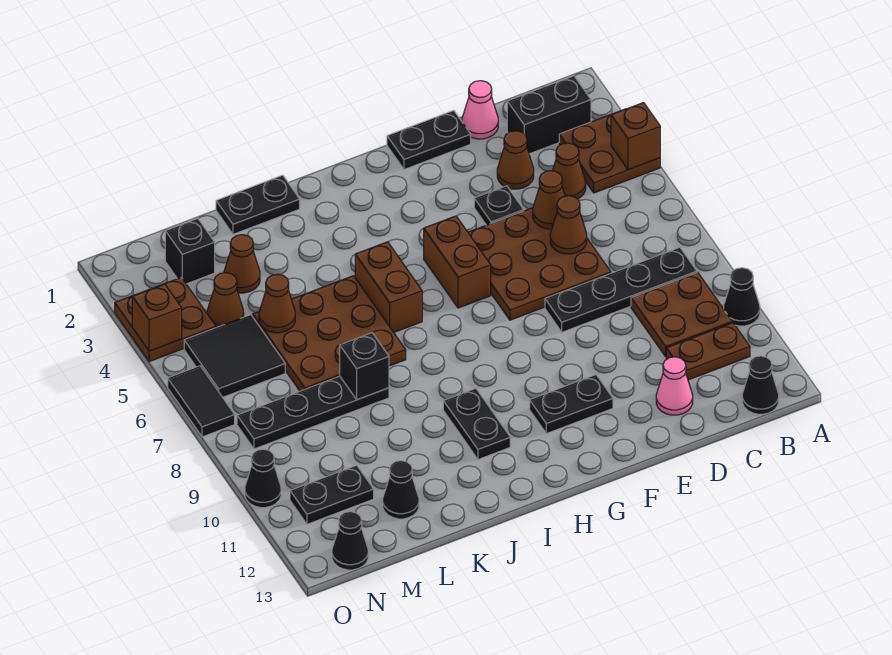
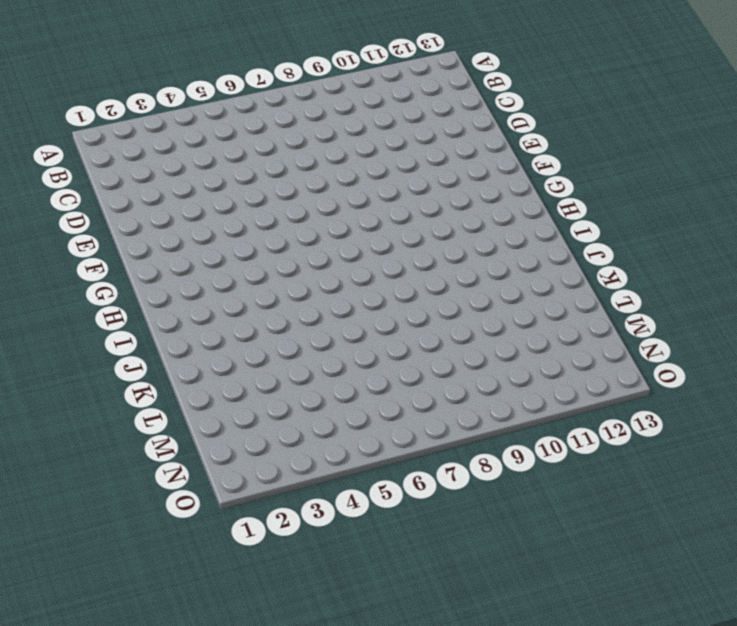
none -> brown plate A3:B4 level 1
none -> black cone A10 level 1
none -> black brick B2:C2 level 1
none -> black plate B8:E8 level 1

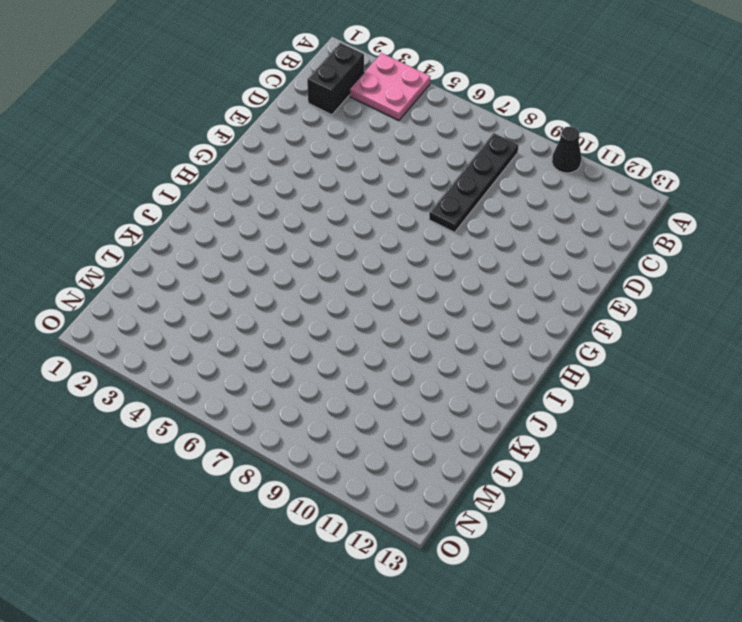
pink plate A3:B4 level 1 -> brown plate A3:B4 level 1
none -> brown plate B9:C10 level 1
none -> brown plate B11:C11 level 1
none -> black cone B13 level 1
none -> brown cone C4 level 1

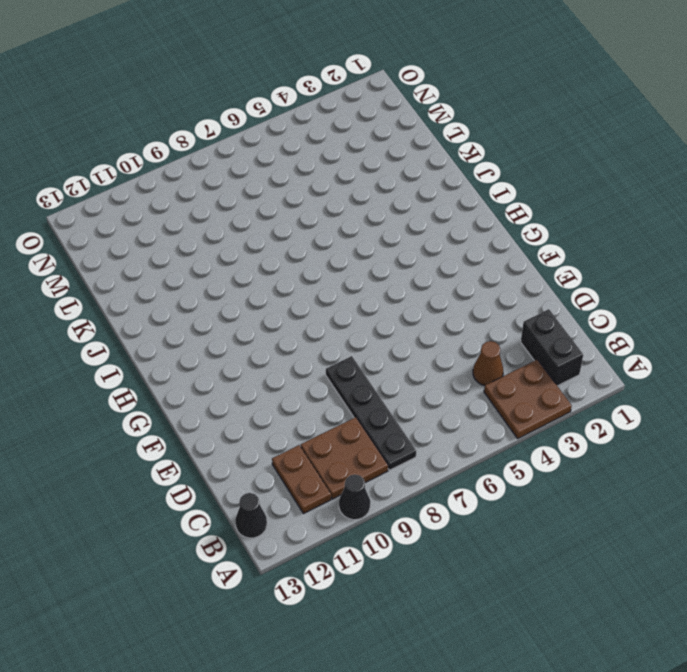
none -> pink cone D1 level 1
none -> brown cone D3 level 1
none -> brown plate D5:F7 level 1
none -> pink cone D12 level 1

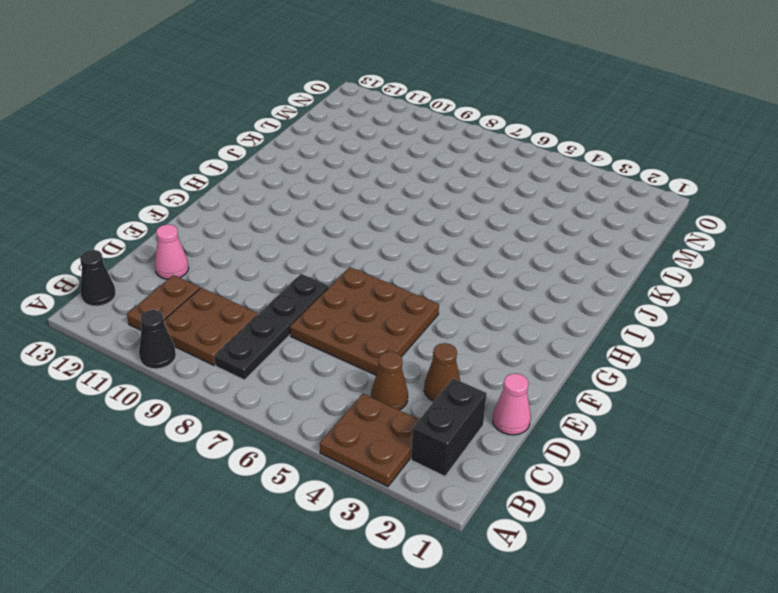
none -> black plate E1:F1 level 1
none -> black plate E4 level 1
none -> black plate F11:G11 level 1
none -> brown brick G5:G6 level 1

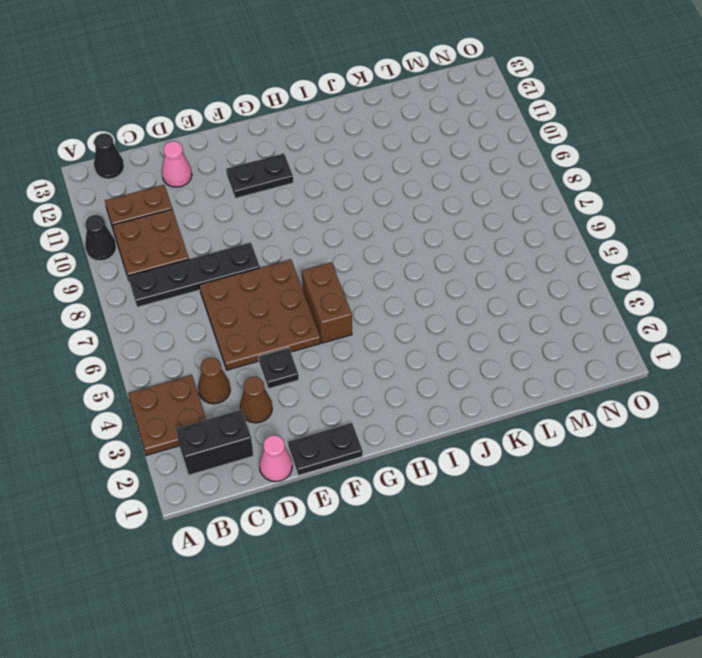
none -> brown brick I5:I6 level 1
none -> black plate I10:I11 level 1
none -> black plate J1:K1 level 1
none -> brown plate J5:L7 level 1

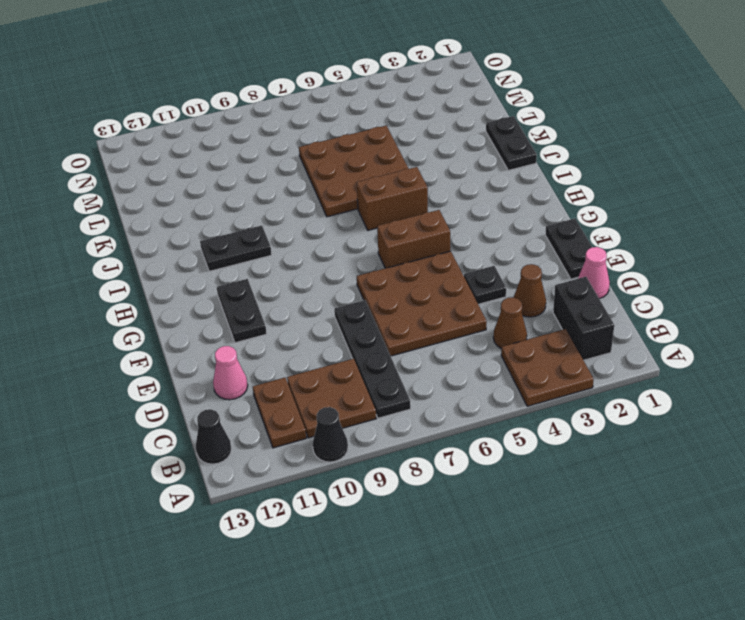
none -> black plate K8:N8 level 1
none -> brown cone L3 level 1
none -> black cone L12 level 1
none -> black brick M2 level 1

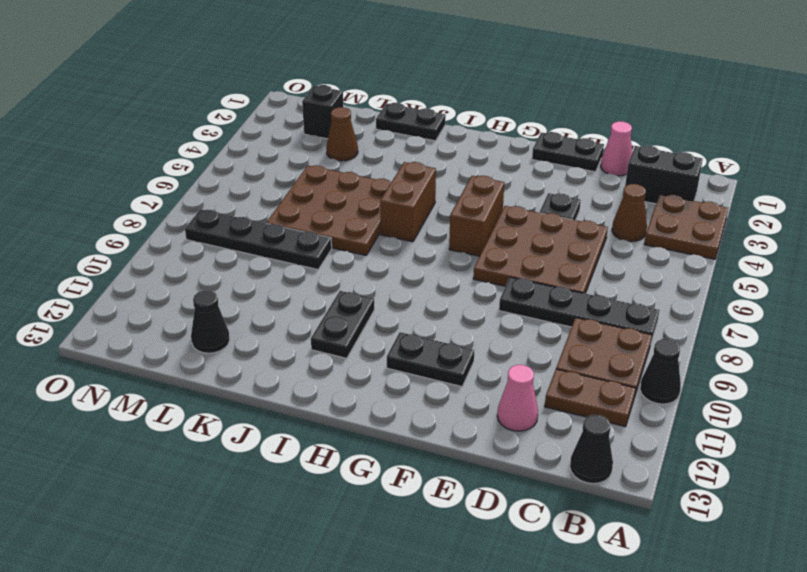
none -> brown cone D3 level 1
none -> brown cone M4 level 1
none -> black tile M5:N6 level 1
none -> black plate M11:N11 level 1

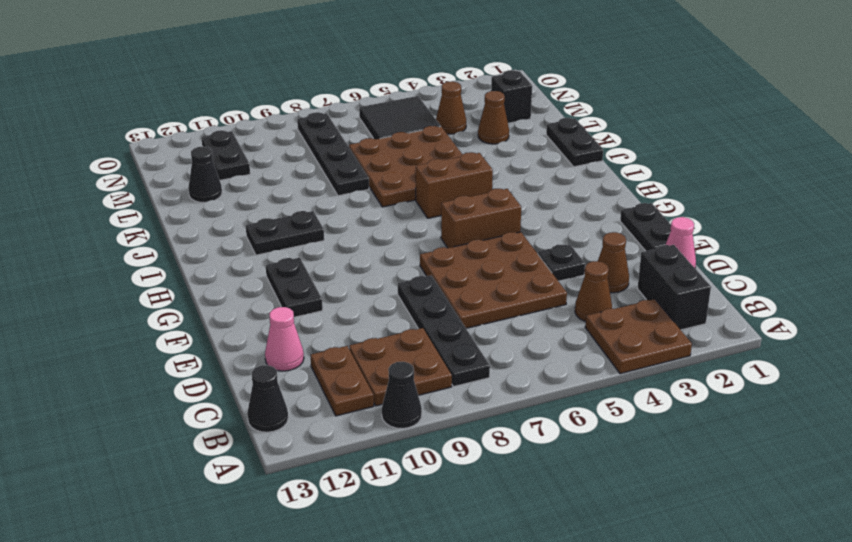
none -> brown plate N3:O4 level 1
none -> black cone N13 level 1
none -> black tile O6:O7 level 1
none -> black cone O10 level 1

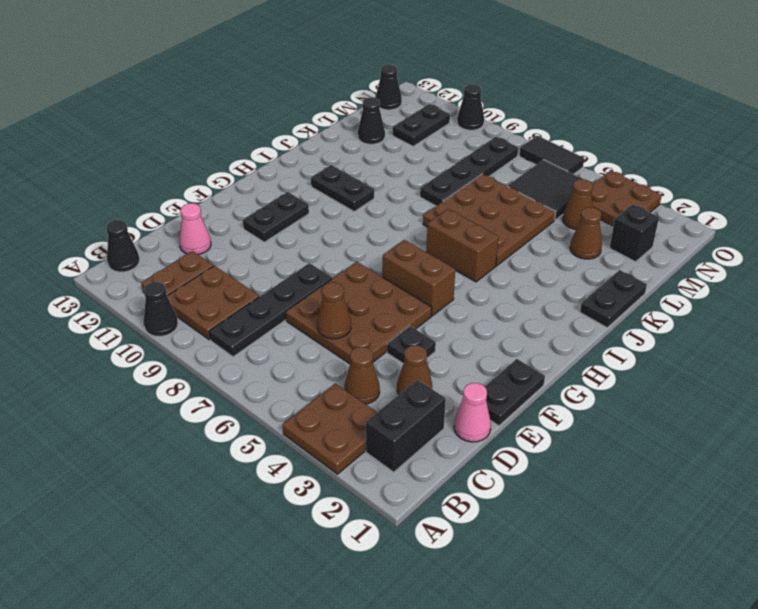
none -> brown brick A4 level 2
none -> brown cone D5 level 2
none -> black brick K8 level 2
none -> brown cone L5 level 2

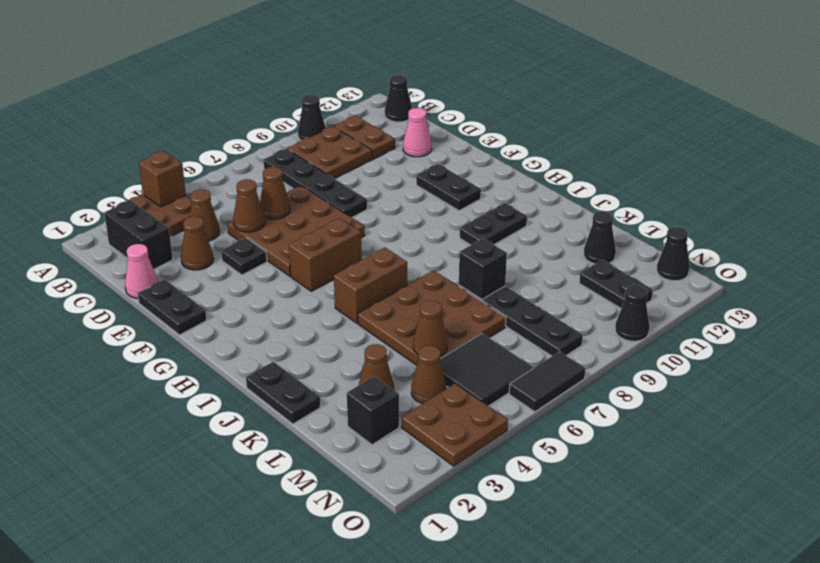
none -> brown brick O4 level 2

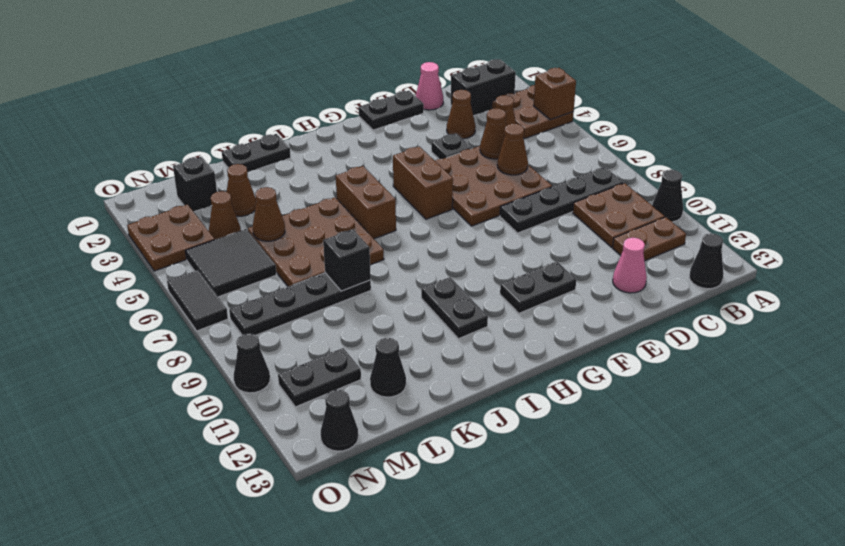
none -> brown brick O4 level 2

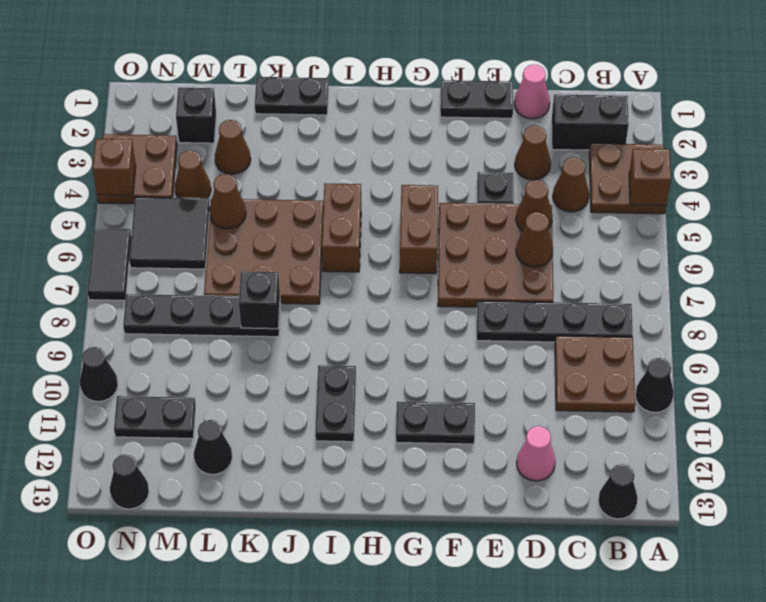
none -> brown plate B11:C11 level 1

